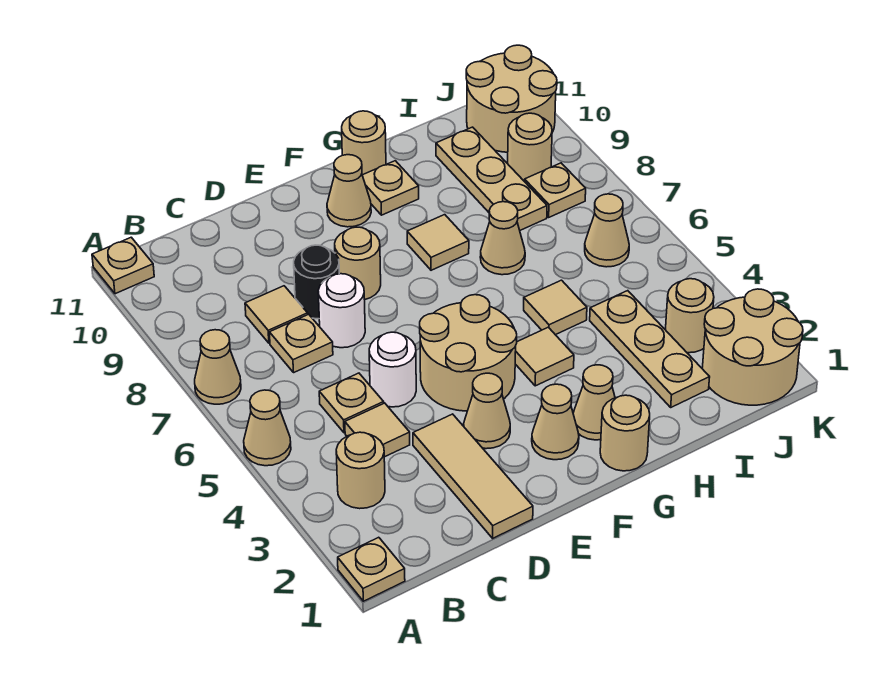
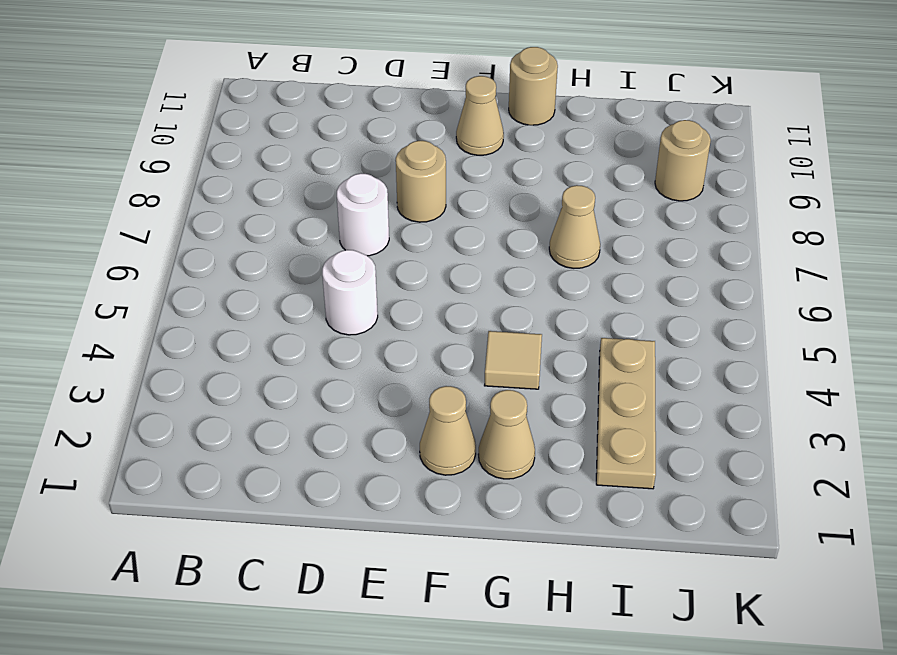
none -> tan plate A1 level 1
none -> tan cone A5 level 1
none -> tan cone A7 level 1
none -> tan plate A11 level 1

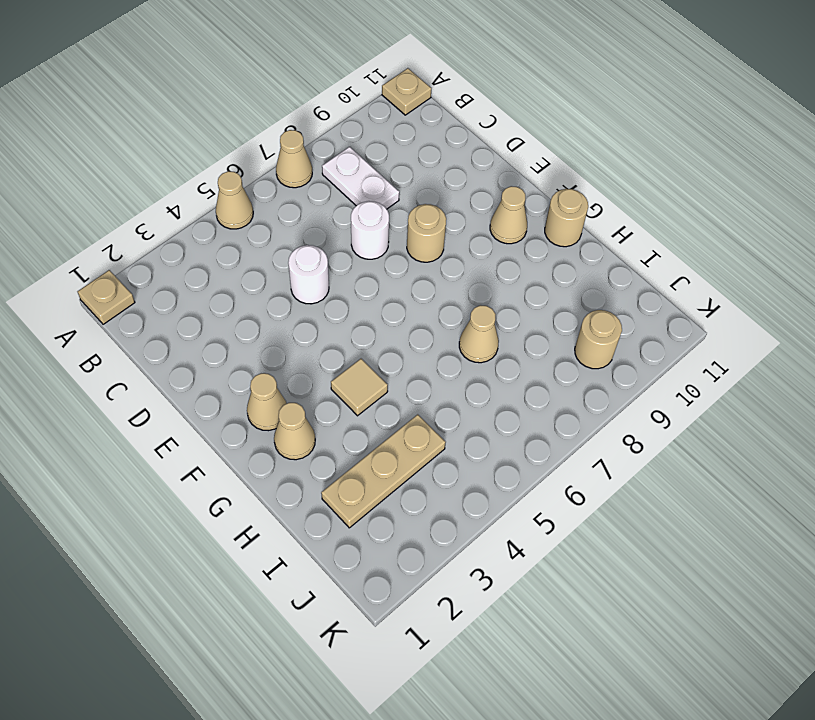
white plate B8:C8 level 1 -> tan tile C8 level 1
none -> tan round brick B3 level 1
none -> tan tile C4 level 1
none -> tan plate C5 level 1
none -> tan plate C7 level 1

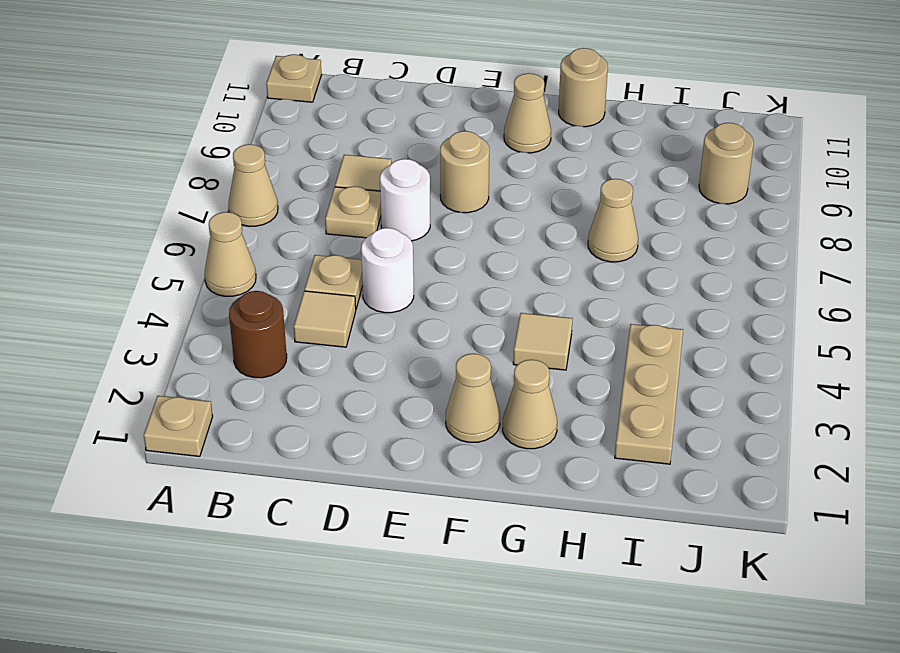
brown round brick B3 level 1 -> tan round brick B3 level 1
none -> tan tile D1:D3 level 1
none -> black round brick D8 level 1
none -> tan cone E3 level 1
none -> tan round brick E4:F5 level 1

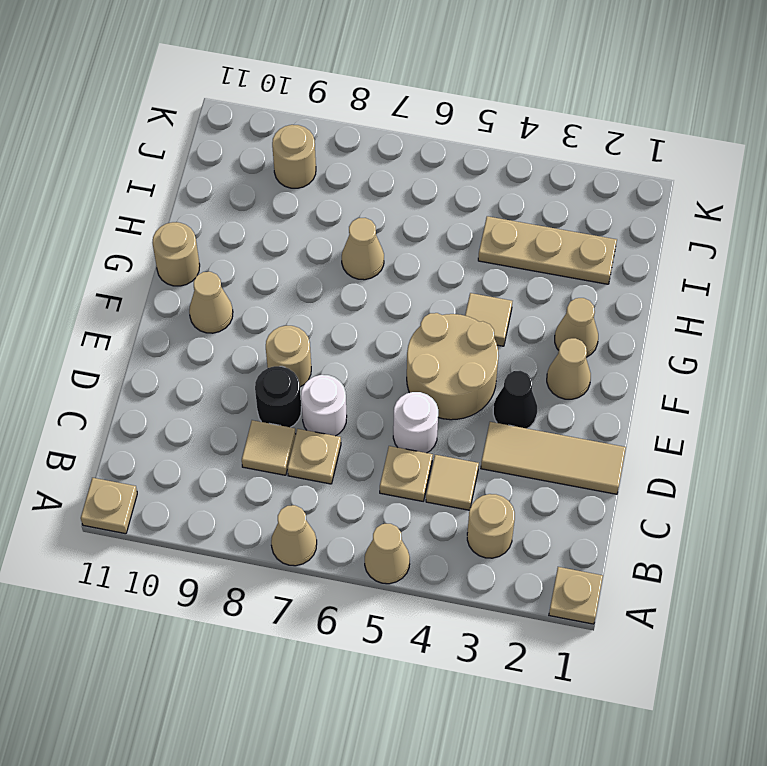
black cone E3 level 1 -> tan cone E3 level 1
none -> tan round brick G1 level 1
none -> tan tile G8 level 1
none -> tan plate G10 level 1
none -> tan tile H5 level 1

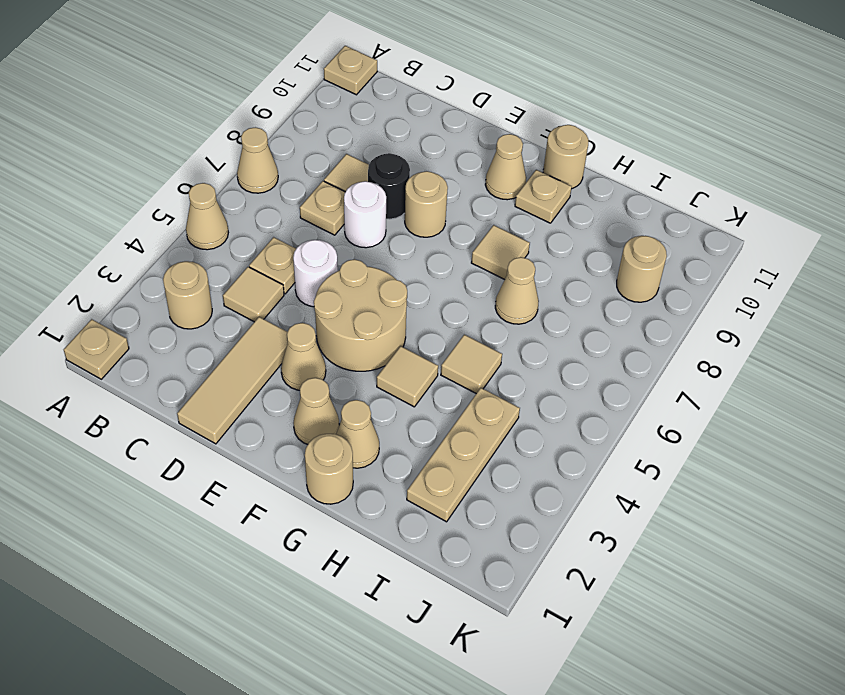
none -> tan plate I8:I10 level 1
none -> tan round brick J1:K2 level 1
none -> tan round brick J3 level 1
none -> tan cone J6 level 1

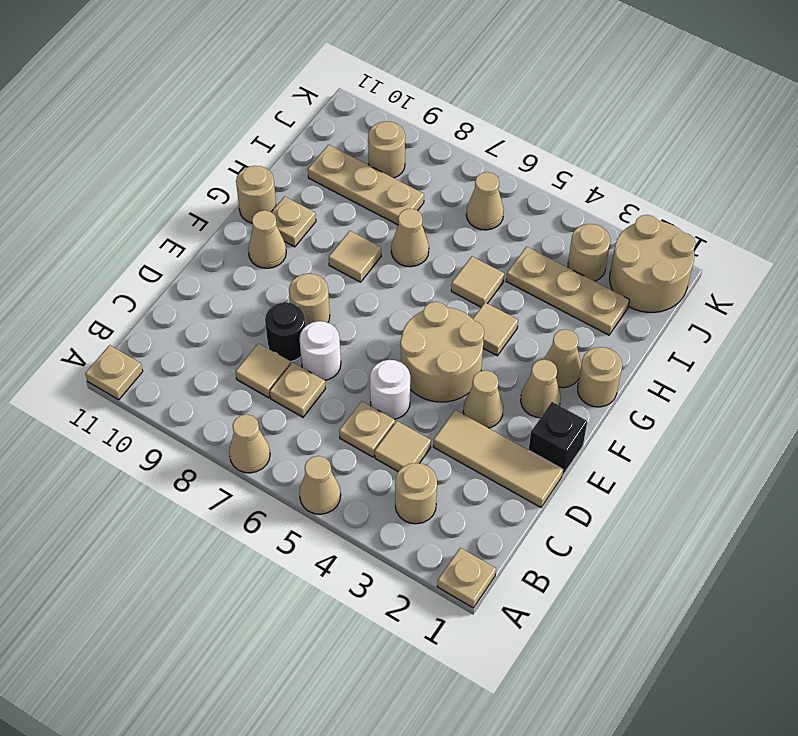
black brick E1 level 1 -> none
none -> tan plate J8 level 1
none -> tan round brick J10:K11 level 1

